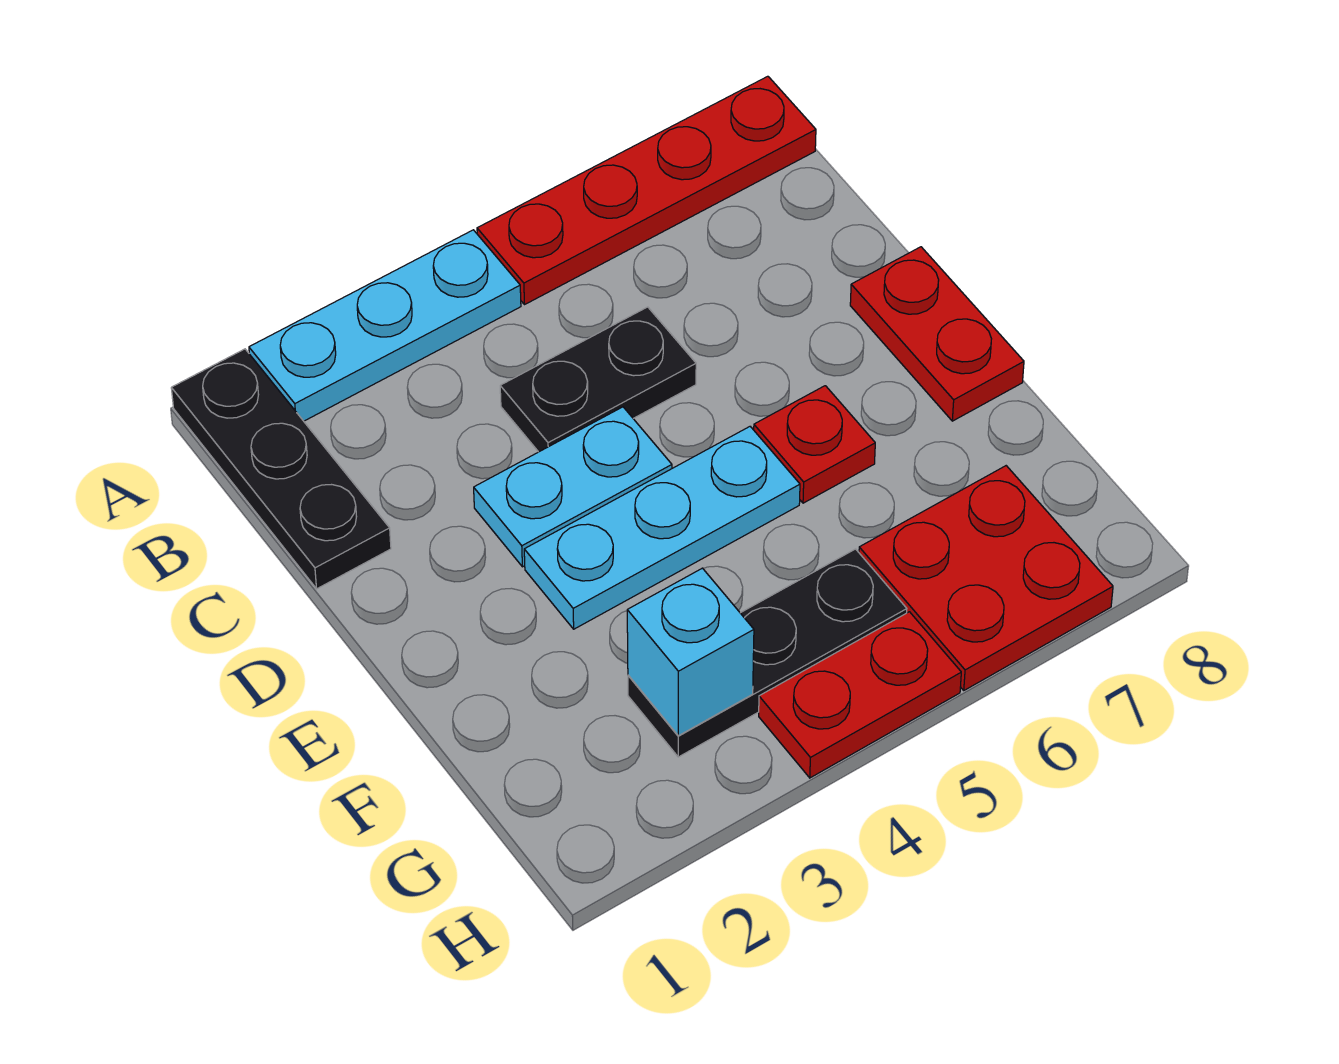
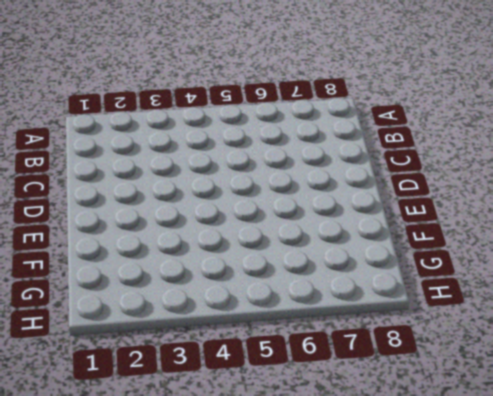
none -> black plate A1:C1 level 1
none -> cyan plate A2:A4 level 1
none -> red plate A5:A8 level 1

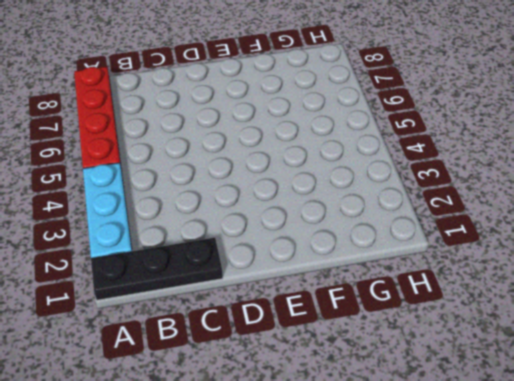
none -> black plate C4:C5 level 1
none -> cyan plate D3:D4 level 1
none -> red plate D8:E8 level 1

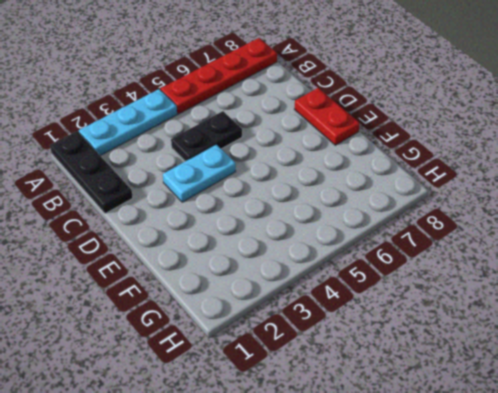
none -> cyan plate E3:E5 level 1
none -> red plate E6 level 1
none -> black plate G3:G5 level 1

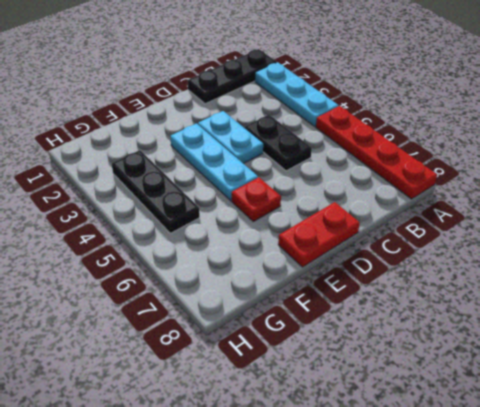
none -> red plate G6:H7 level 1
none -> red plate H4:H5 level 1
none -> cyan brick G3 level 2

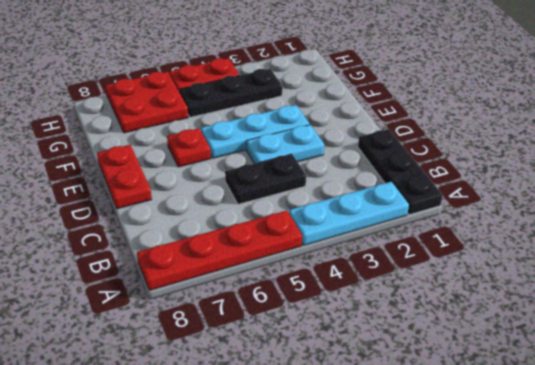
none -> cyan brick G3 level 2

